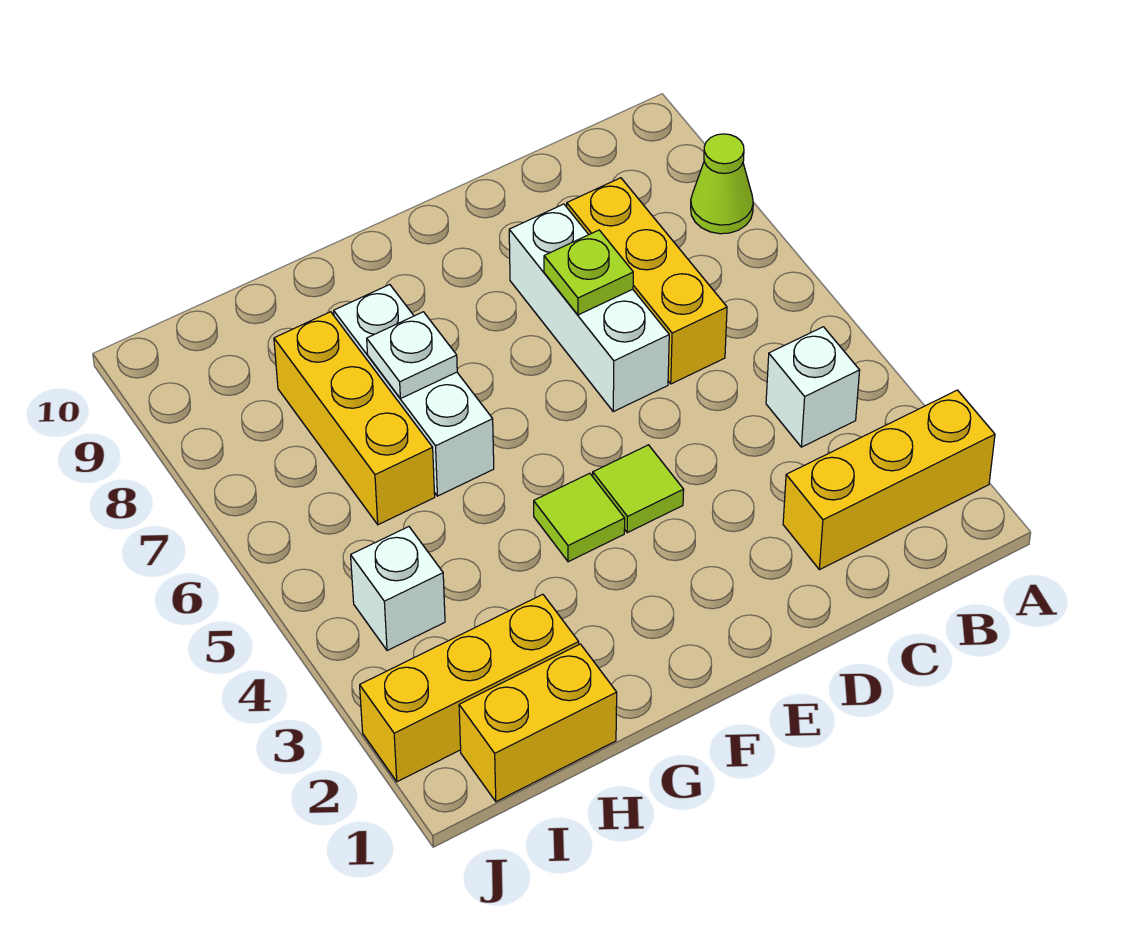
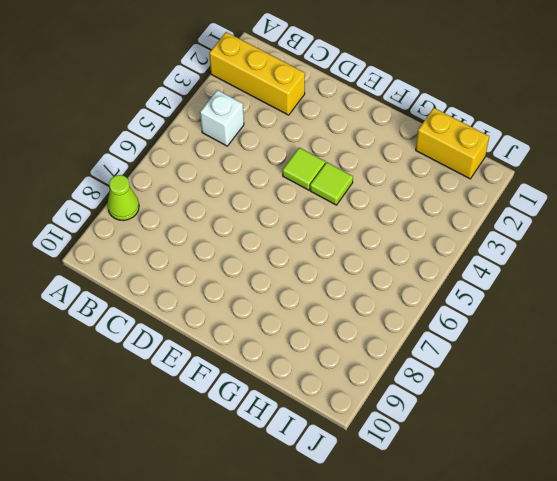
none -> yellow brick C6:C8 level 1
none -> white brick D6:D8 level 1
none -> white brick G6:G8 level 1

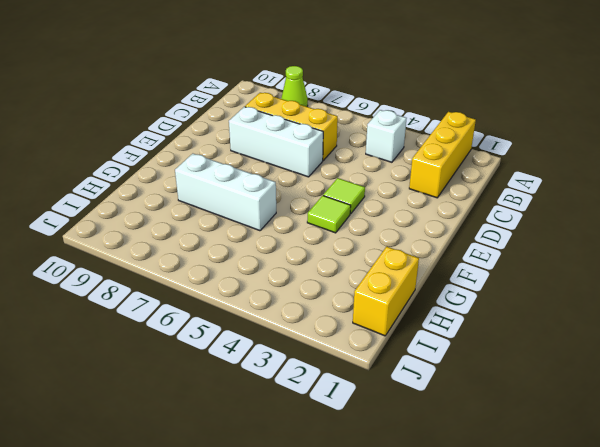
none -> yellow brick H2:J2 level 1
none -> yellow brick H6:H8 level 1
none -> white brick I4 level 1

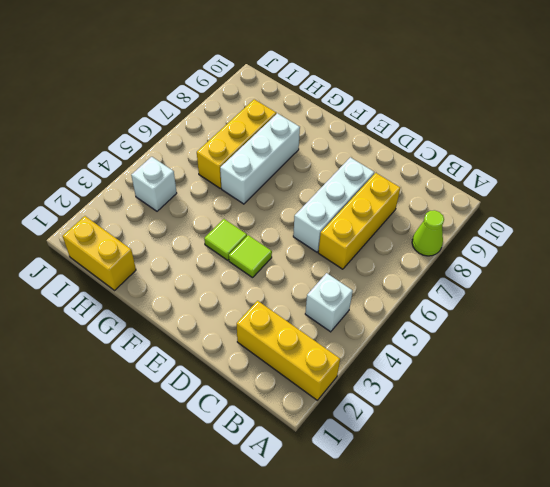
none -> yellow brick H2:J2 level 1
none -> lime plate D7 level 2
none -> white plate G7 level 2

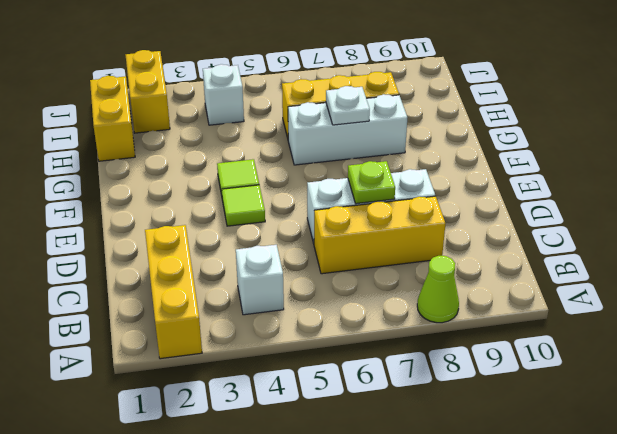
yellow brick I2:J2 level 1 -> yellow brick H2:J2 level 1

